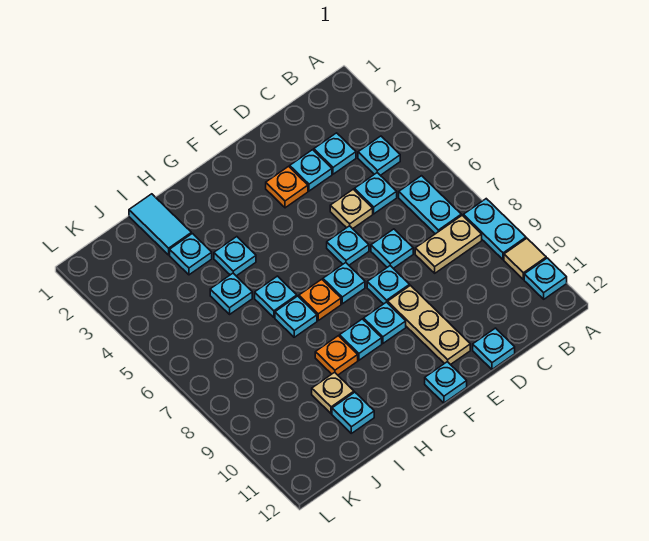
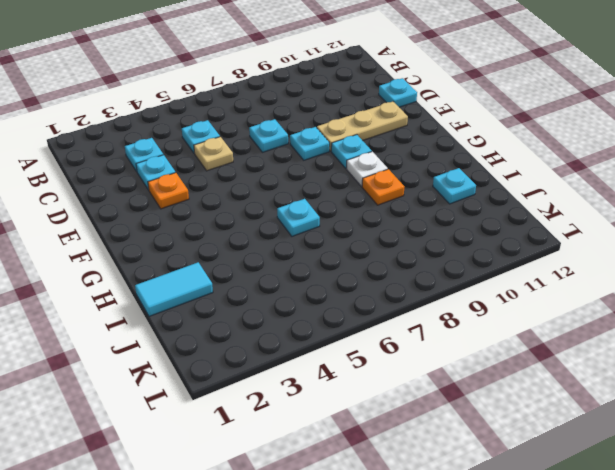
white plate G9 level 1 -> cyan plate G9 level 1
none -> cyan plate A8:A9 level 1
none -> tan tile A10 level 1
none -> cyan plate A11 level 1
none -> cyan plate B4 level 1

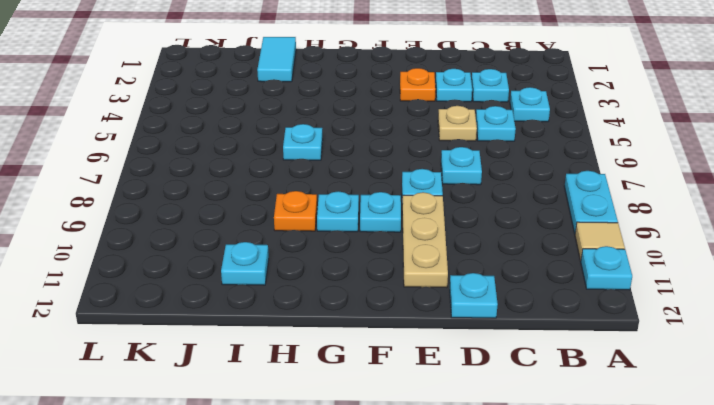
none -> cyan plate B6:B7 level 1
none -> tan plate B8:C8 level 1
none -> cyan plate E6 level 1
none -> cyan plate F7 level 1

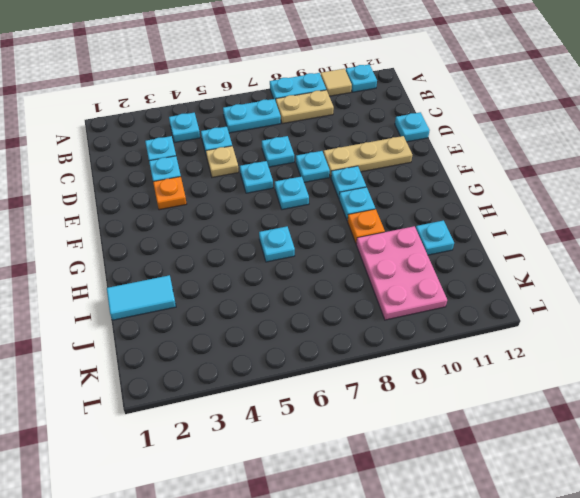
tan plate B8:B9 level 1 -> tan plate B8:C8 level 1
pink plate I9:K10 level 1 -> tan plate I10 level 1
none -> cyan plate F12 level 1
none -> orange plate G7 level 1
none -> cyan plate H4 level 1
none -> cyan plate H7 level 1

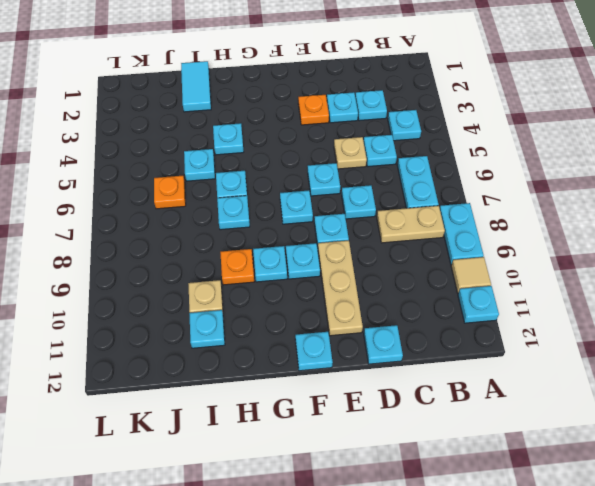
orange plate J6 level 1 -> orange plate G7 level 1
none -> cyan plate I3 level 1

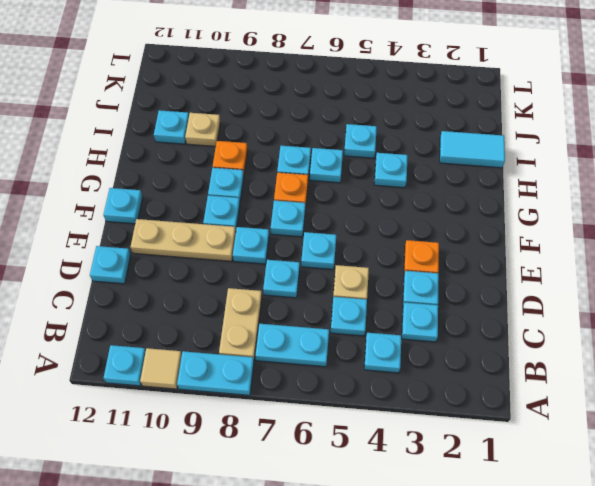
none -> cyan plate I3 level 1

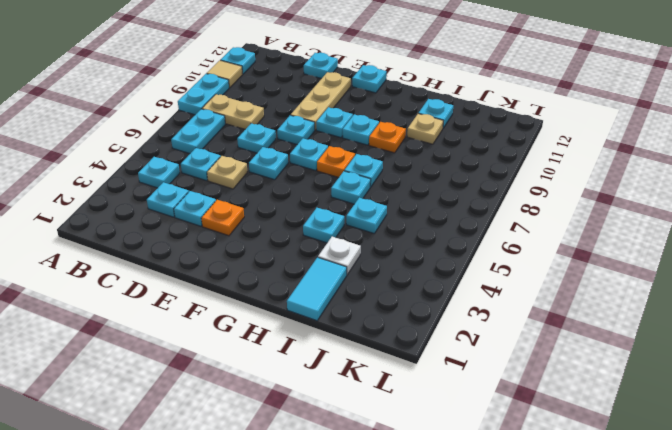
white plate I3 level 1 -> cyan plate I3 level 1

